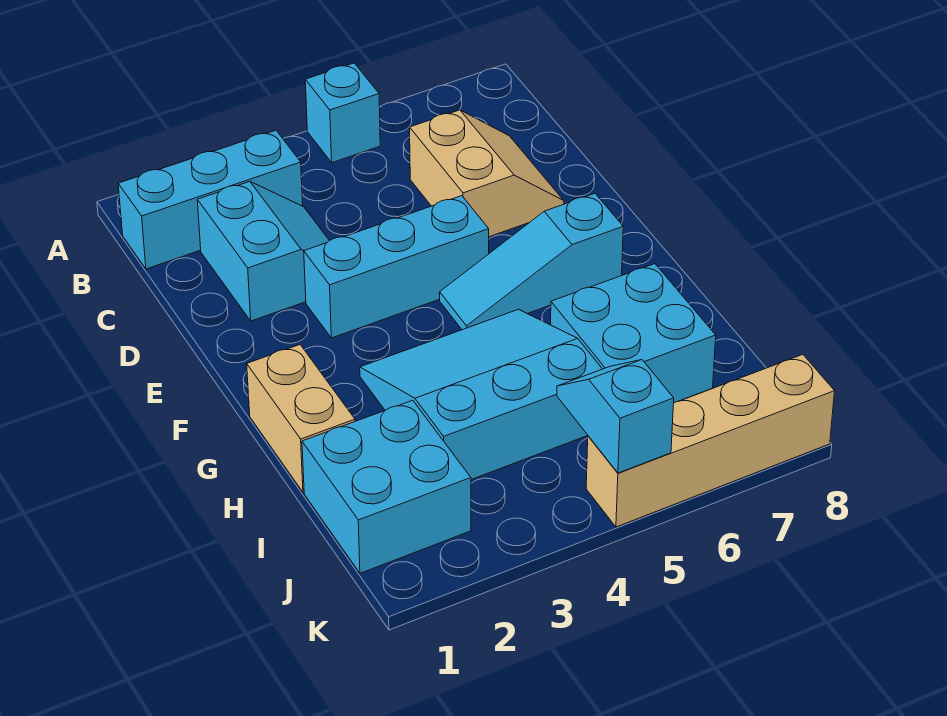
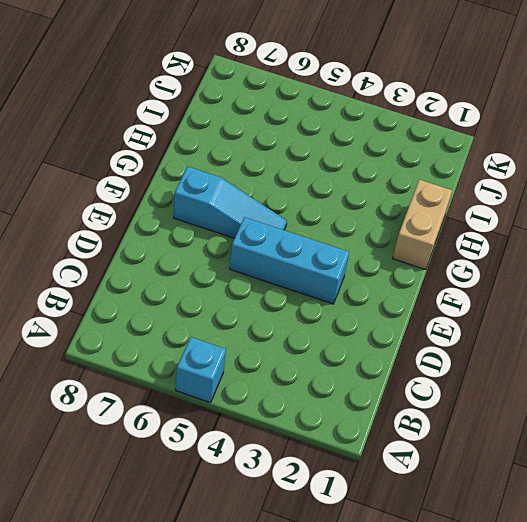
none -> cyan brick B1:B3 level 1
none -> cyan slope C2:D3 level 1 top 2
none -> tan slope C6:D7 level 1 top 6

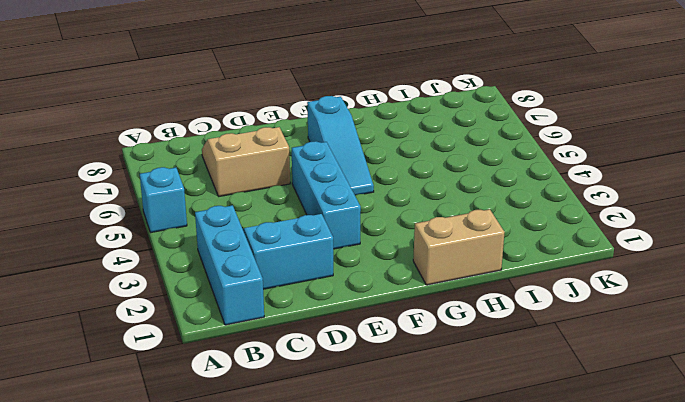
none -> cyan slope G3:I5 level 1 top I
none -> cyan brick H6:I7 level 1
none -> cyan brick I1:J2 level 1

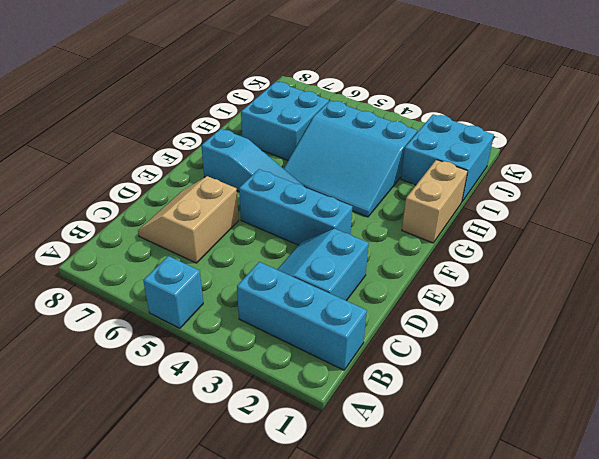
none -> tan brick K5:K8 level 1
none -> cyan slope J5:K5 level 2 top K

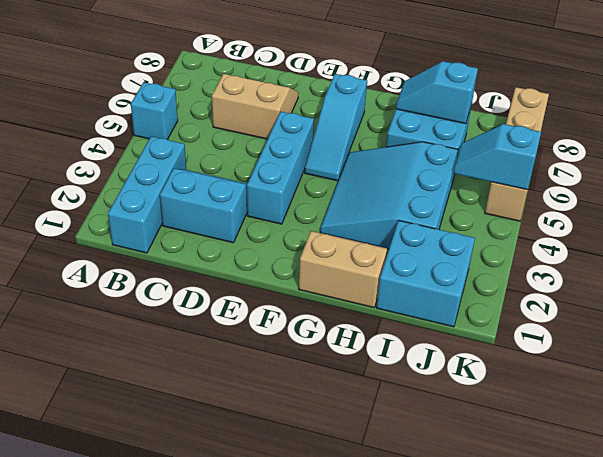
cyan slope H7:I7 level 2 top I -> none

